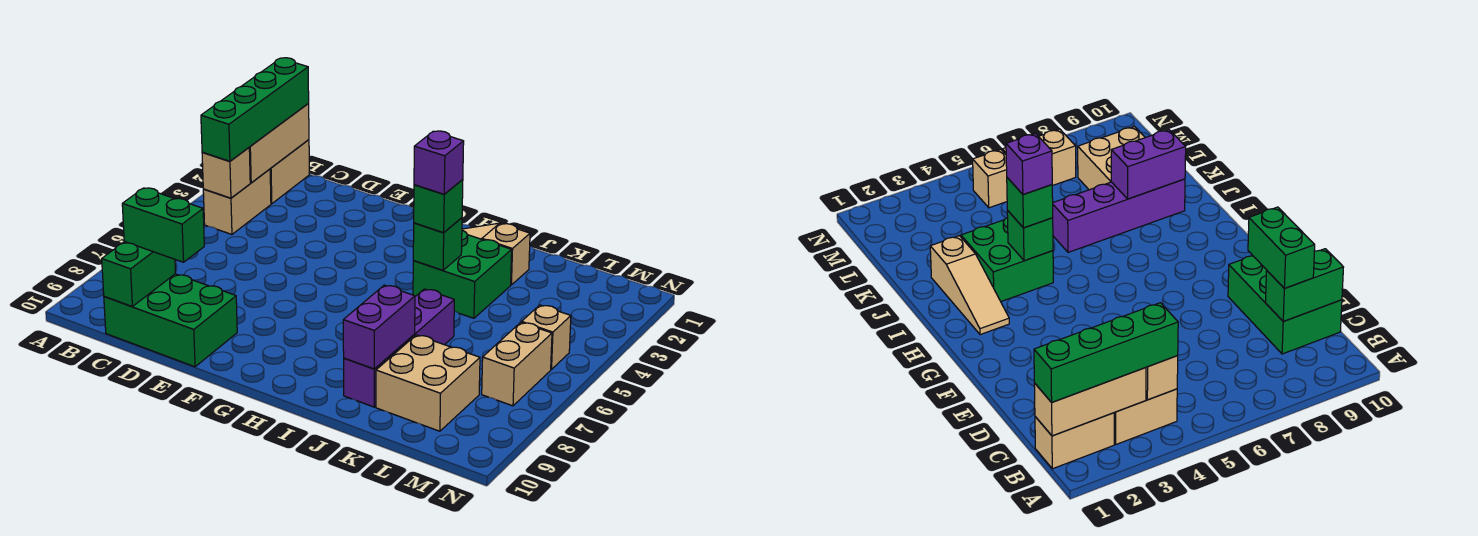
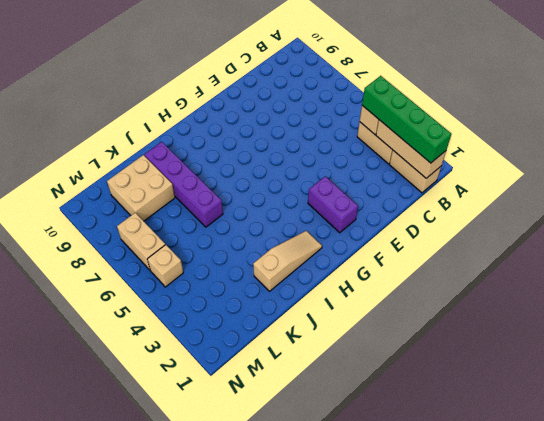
purple brick F2:F3 level 1 -> purple brick J8:J9 level 2
none -> green brick C9:E10 level 1
none -> green brick I3:J4 level 1
none -> green brick C9:C10 level 2

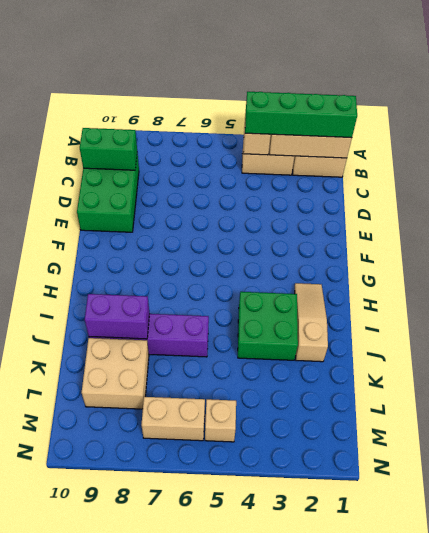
none -> green brick I4 level 2
none -> green brick C9:D9 level 3
none -> green brick I4 level 3

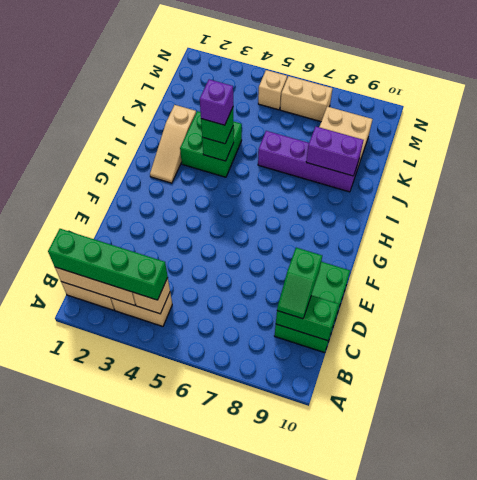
green slope C9:D9 level 3 top D -> green brick C9:D9 level 3

